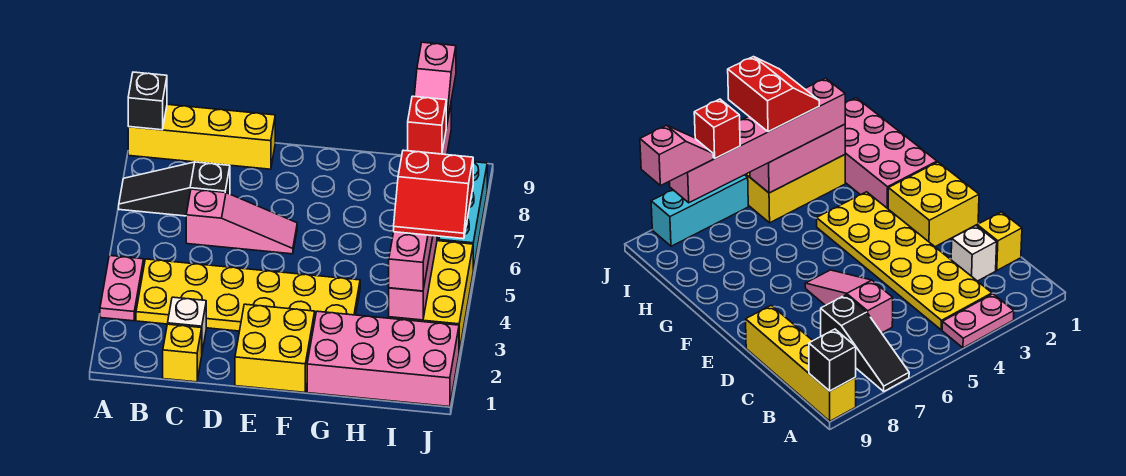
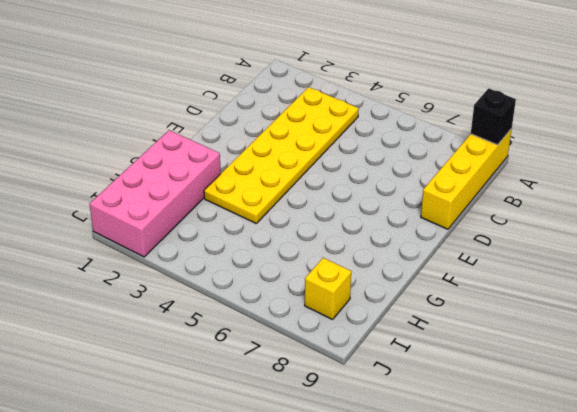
yellow brick I8 level 1 -> yellow brick C1 level 1
none -> pink plate A3:A4 level 1
none -> black slope A7:C7 level 1 top C
none -> white brick C2 level 1

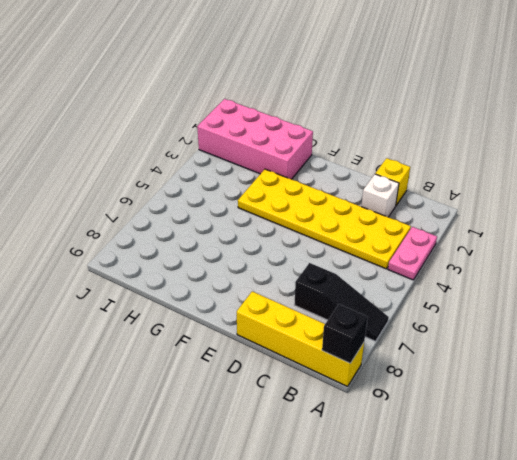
none -> pink slope C6:E6 level 1 top C
none -> yellow brick E1:F2 level 1
none -> yellow brick I3:J5 level 1

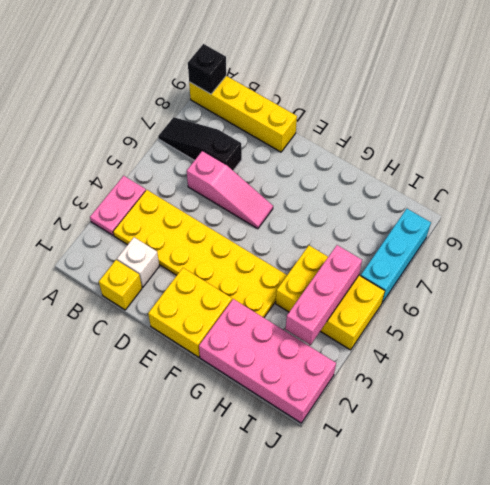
yellow brick H4:J5 level 1 -> yellow brick I3:J5 level 1
none -> pink brick I3:I8 level 3
none -> red slope I4:J5 level 4 top 5
none -> red brick I7 level 4

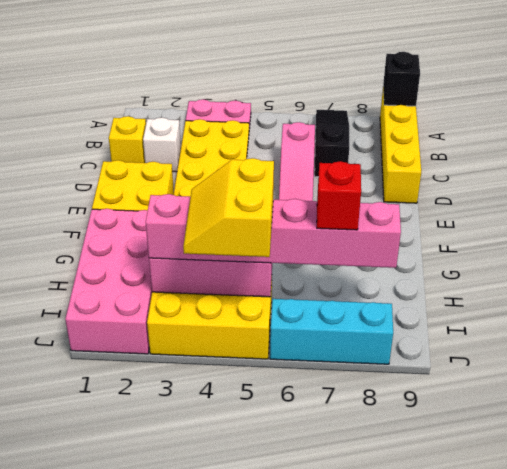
yellow slope I4:J5 level 4 top 5 -> red slope I4:J5 level 4 top 5
none -> pink slope I8:I9 level 4 top 9

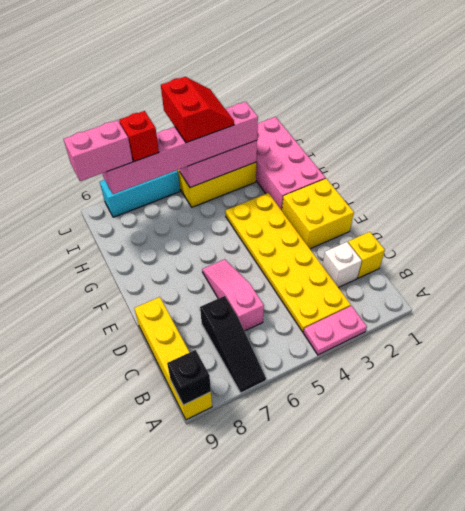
pink brick I8:I9 level 4 -> pink slope I8:I9 level 4 top 9

